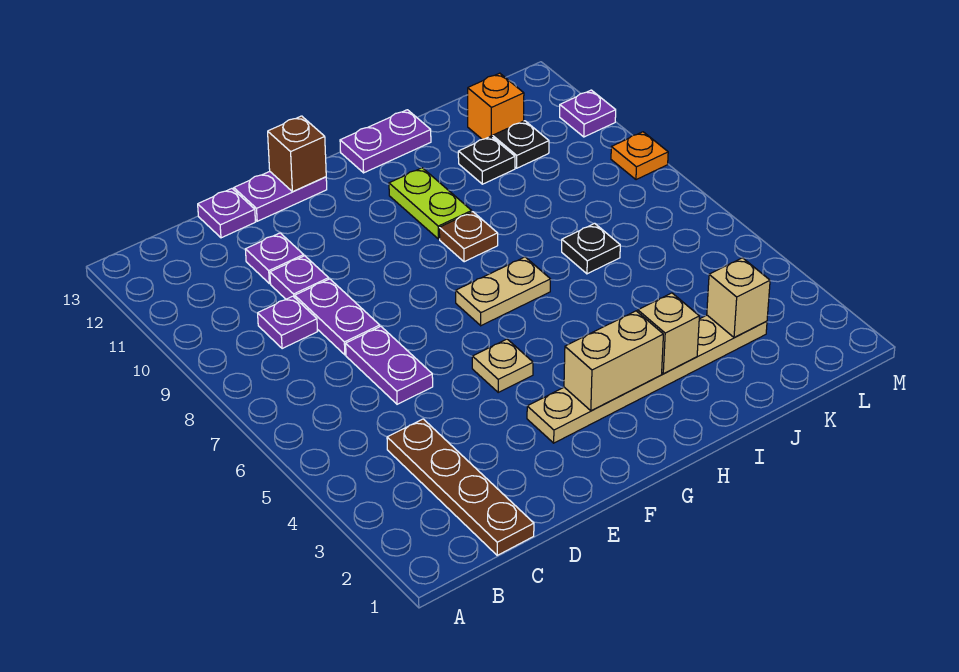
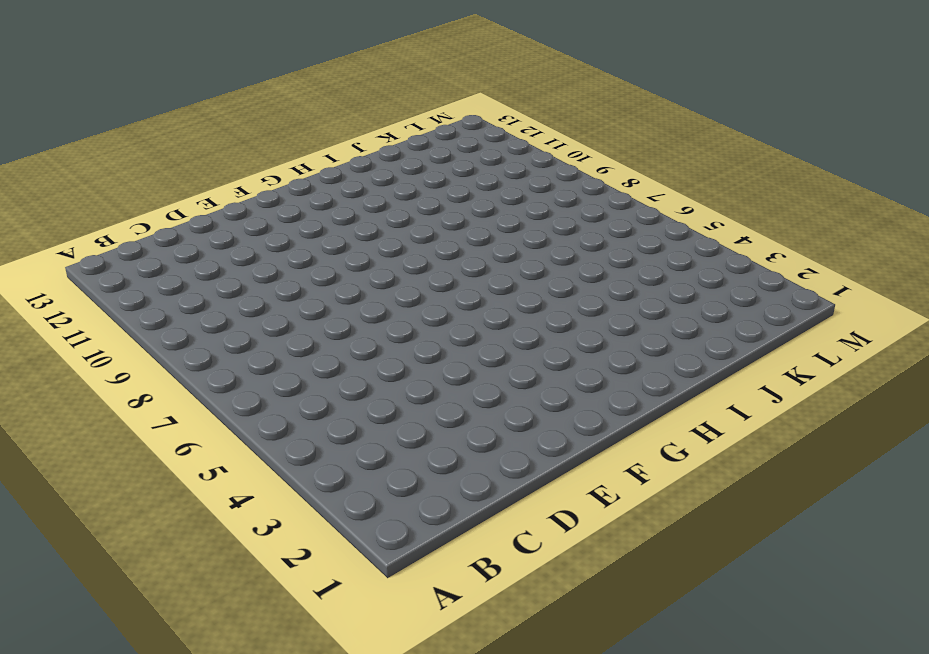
none -> brown plate C1:C4 level 1
none -> purple plate C9 level 1
none -> purple plate D6:D7 level 1

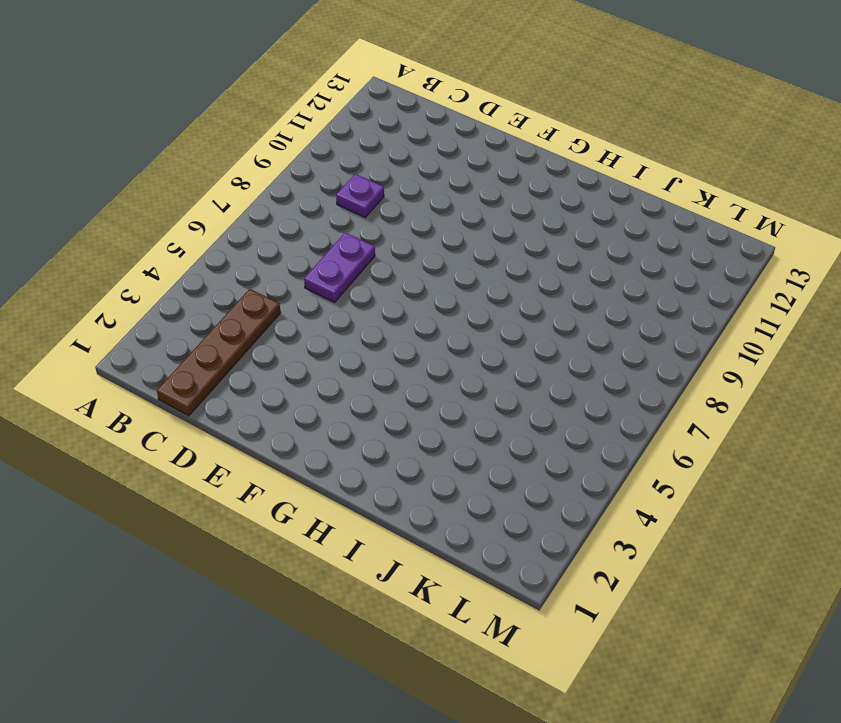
none -> purple plate D8:D9 level 1
none -> purple plate D10 level 1
none -> purple plate D11 level 1

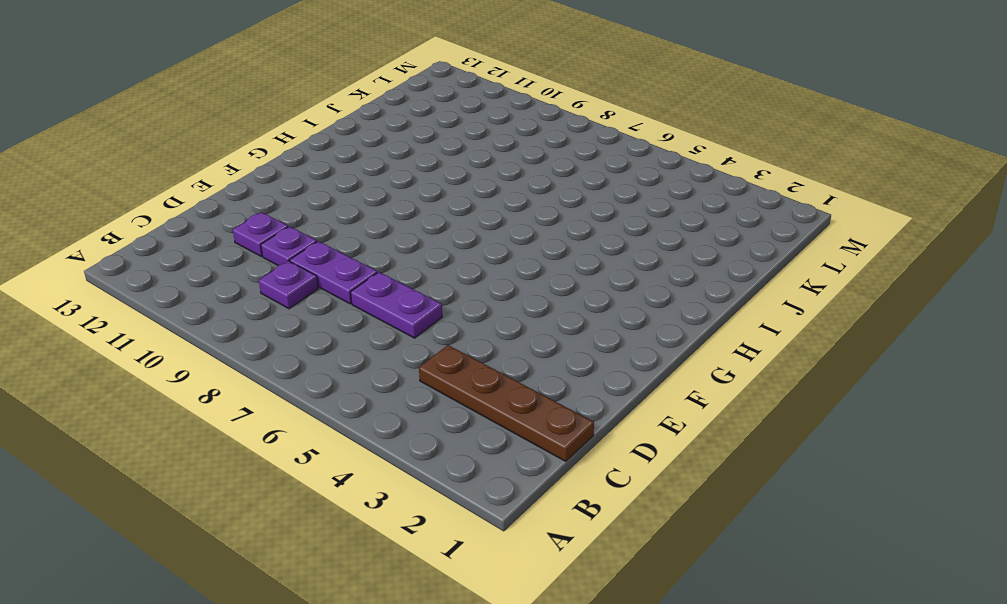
none -> purple plate D13 level 1
none -> purple plate E13:F13 level 1
none -> tan plate F3:K3 level 1

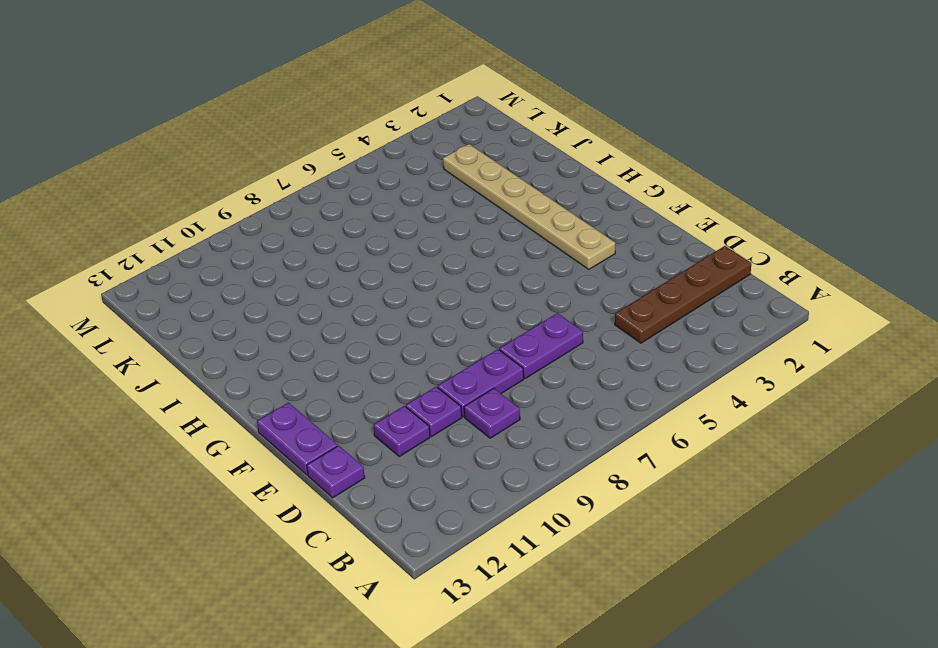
none -> tan plate F5 level 1
none -> tan plate G7:H7 level 1
none -> brown plate H9 level 1

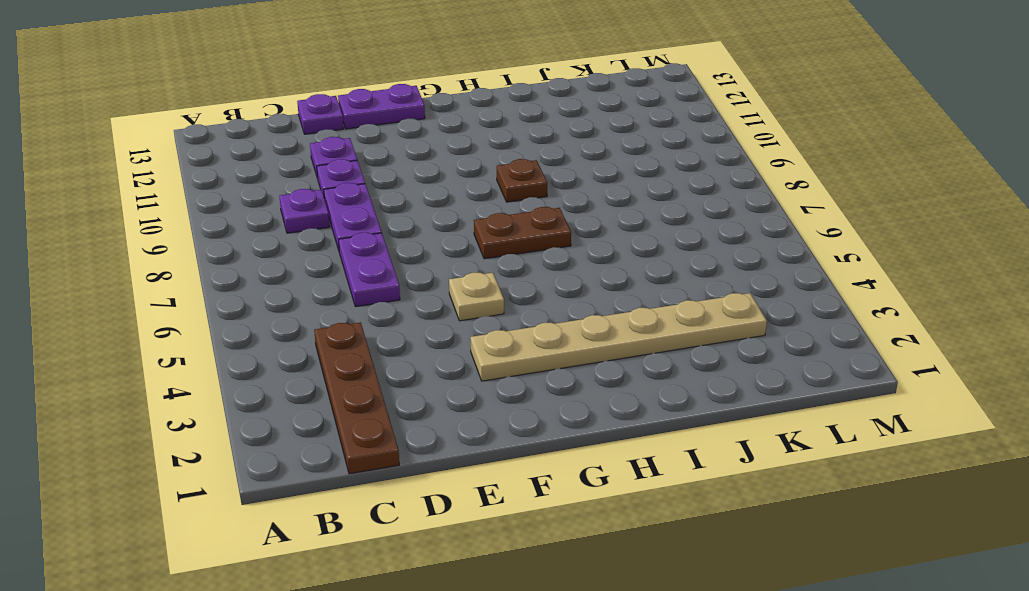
brown plate G7:H7 level 1 -> tan plate G7:H7 level 1
none -> lime plate H10:H11 level 1
none -> purple plate H13:I13 level 1
none -> black plate J7 level 1

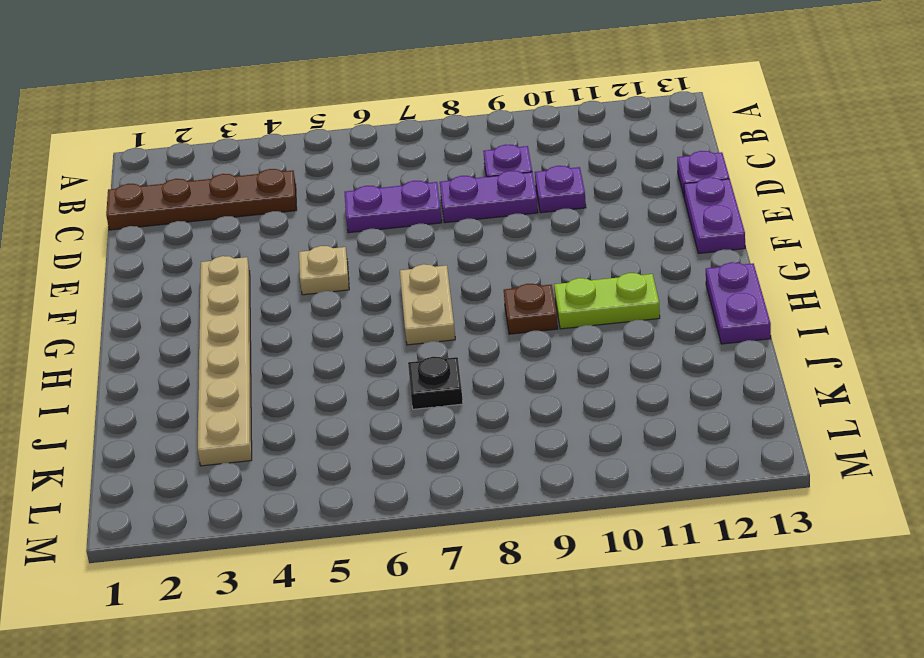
none -> purple plate D11 level 1
none -> black plate J11 level 1
none -> black plate K11 level 1

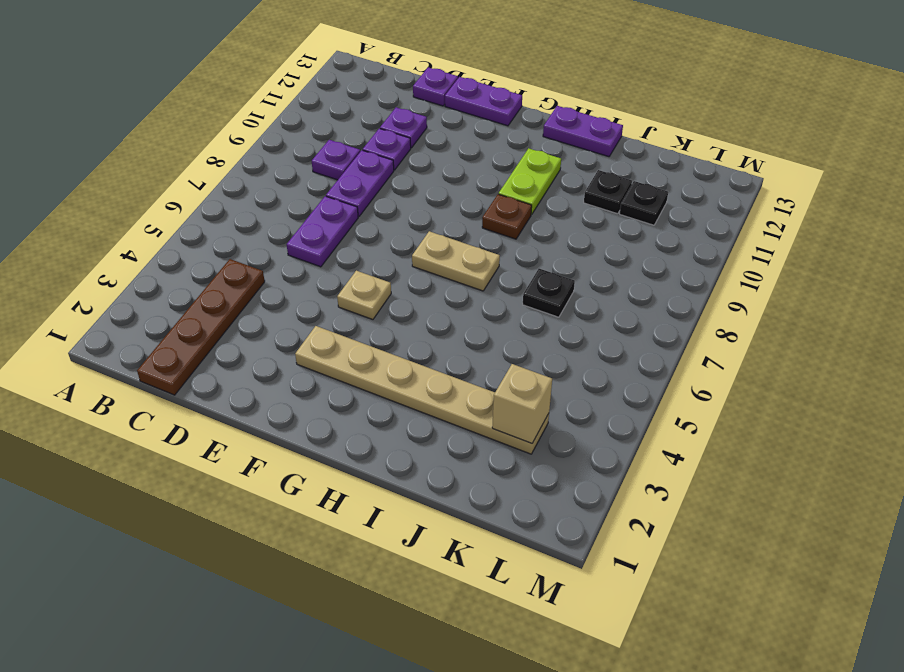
none -> orange brick K12 level 1
none -> orange plate M9 level 1
none -> purple plate M11 level 1

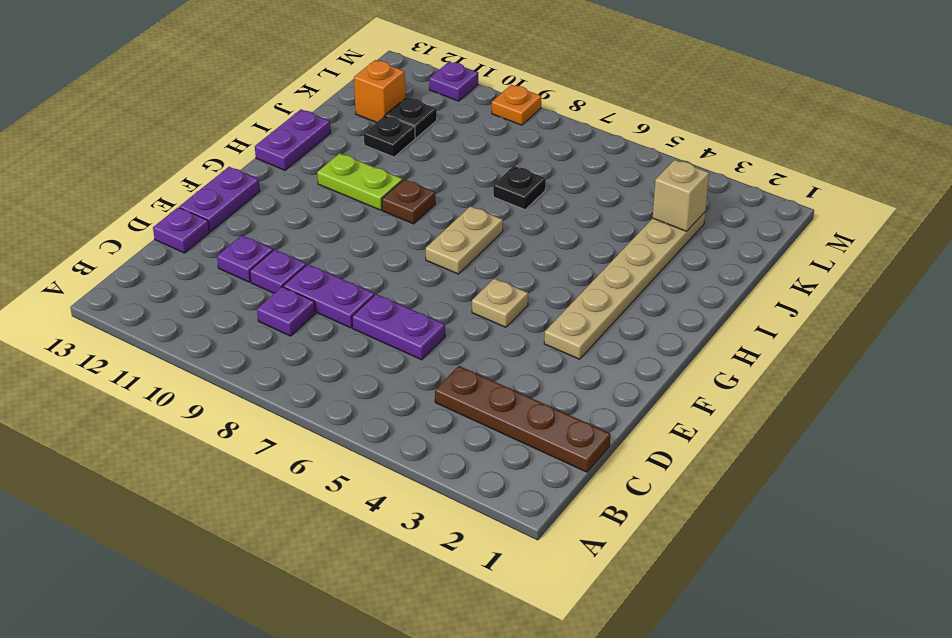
none -> brown brick F13 level 2
none -> tan brick G3:H3 level 2
none -> tan brick I3 level 2

